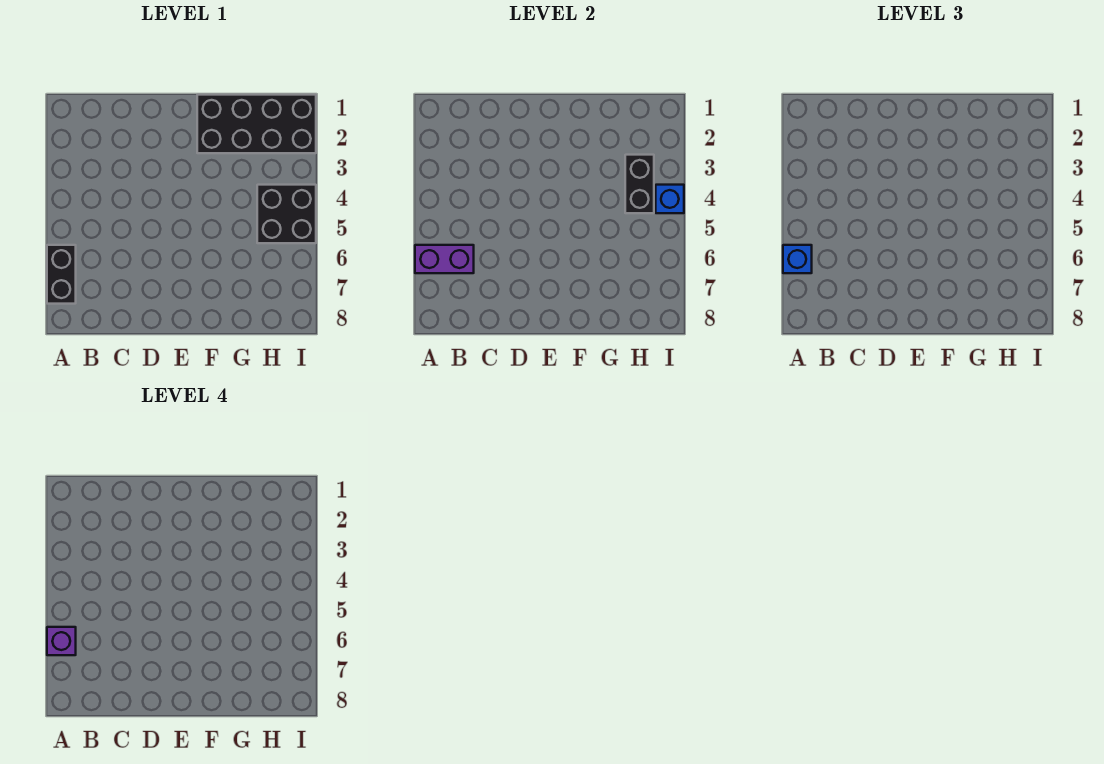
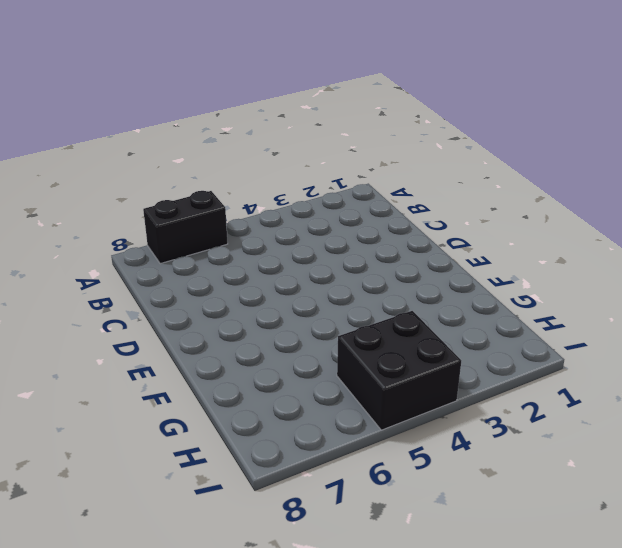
none -> black brick F1:I2 level 1
none -> purple brick A6:B6 level 2

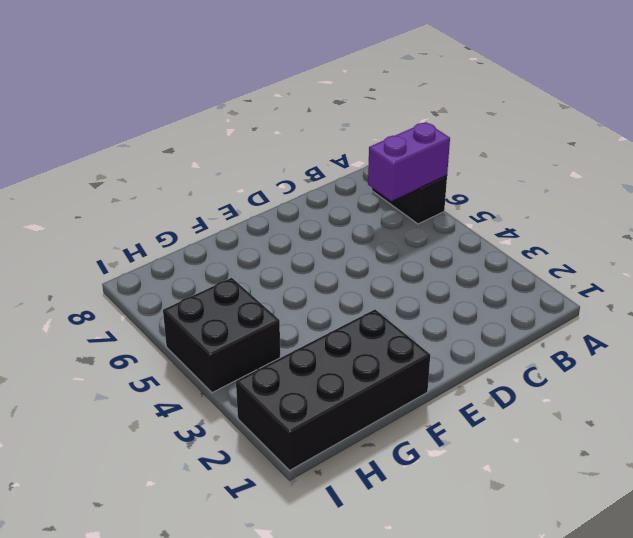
none -> black brick H3:H4 level 2
none -> blue brick I4 level 2

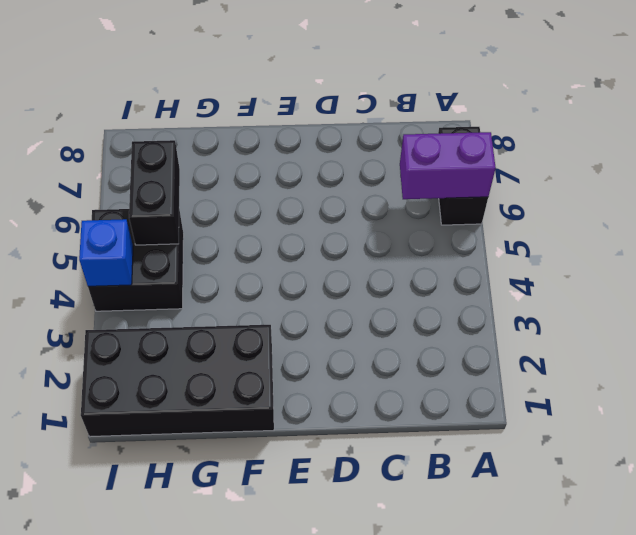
black brick H5:H6 level 2 -> black brick H3:H4 level 2
none -> blue brick A6 level 3
none -> purple brick A6 level 4

